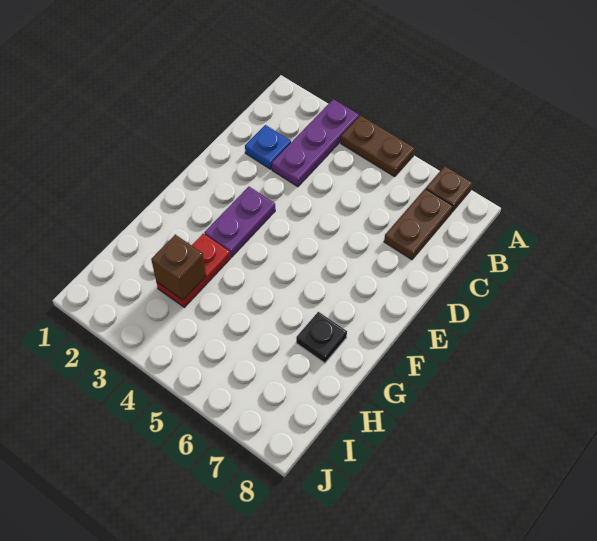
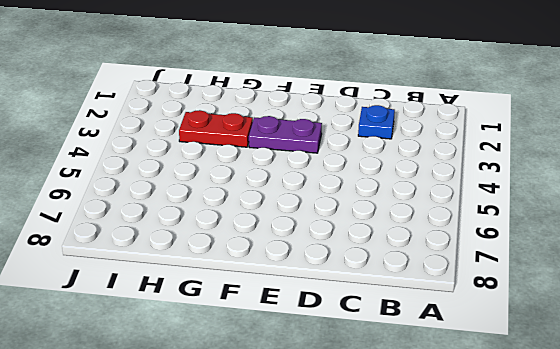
none -> purple plate A3:C3 level 1
none -> brown plate A4:A5 level 1

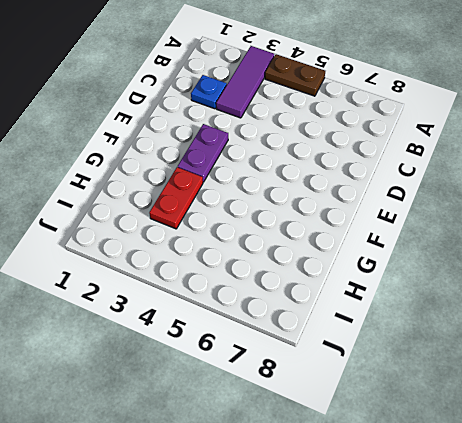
purple tile A3:C3 level 1 -> purple plate A3:C3 level 1
none -> brown plate A7 level 1
none -> brown plate B7:C7 level 1

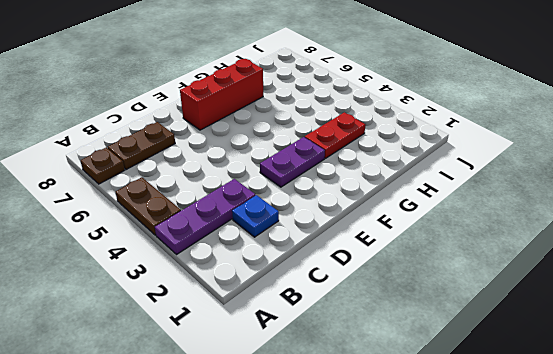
red brick E7:G7 level 1 -> black plate G7 level 1
none -> brown brick H3 level 2

